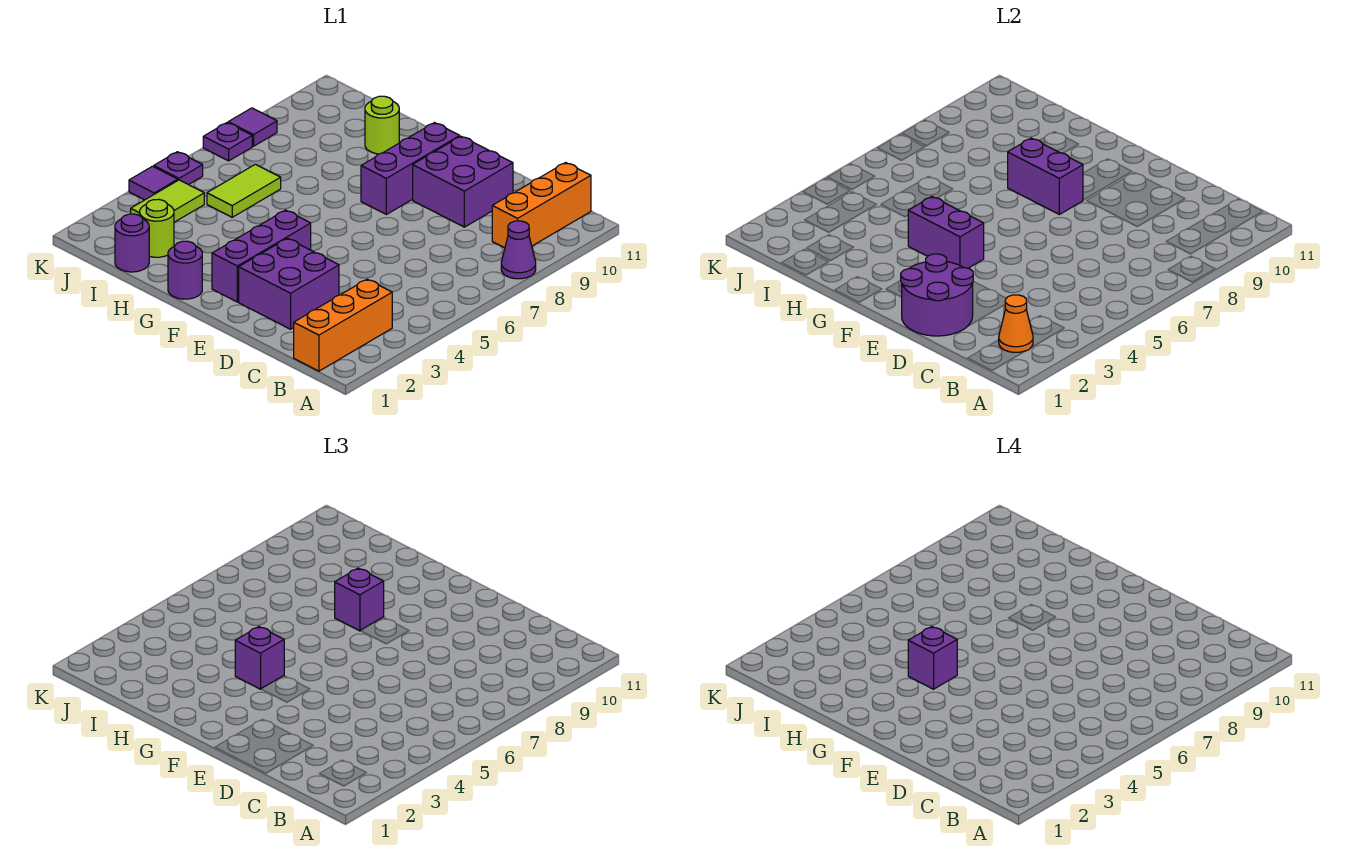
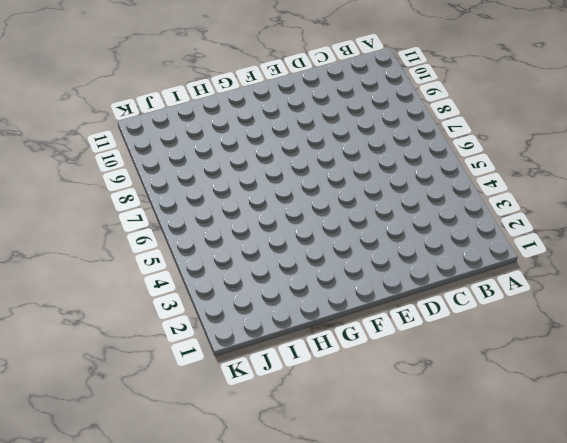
none -> purple cone A8 level 1
none -> orange brick B1:B3 level 1
none -> orange brick B9:B11 level 1

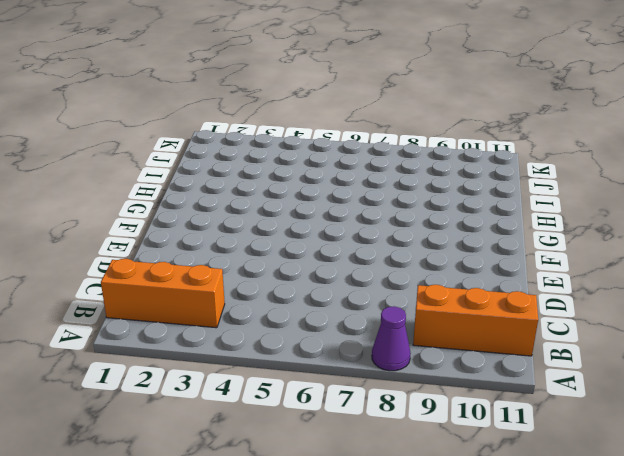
none -> purple brick D2:E3 level 1
none -> purple brick D9:E10 level 1
none -> purple brick F2:F4 level 1

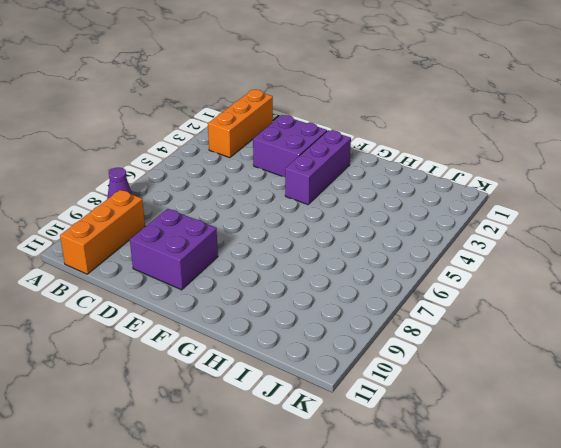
none -> purple brick F8:F10 level 1
none -> purple round brick G1 level 1
none -> lime round brick H10 level 1

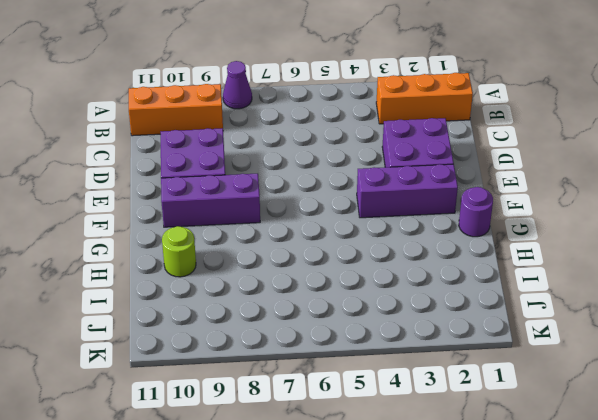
none -> purple round brick I1 level 1
none -> lime round brick I2 level 1
none -> lime tile I5:I6 level 1

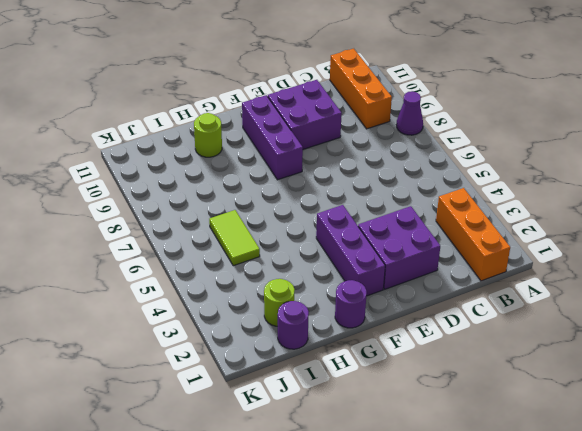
none -> lime tile J3:J4 level 1
none -> purple tile K4 level 1
none -> purple plate K5 level 1

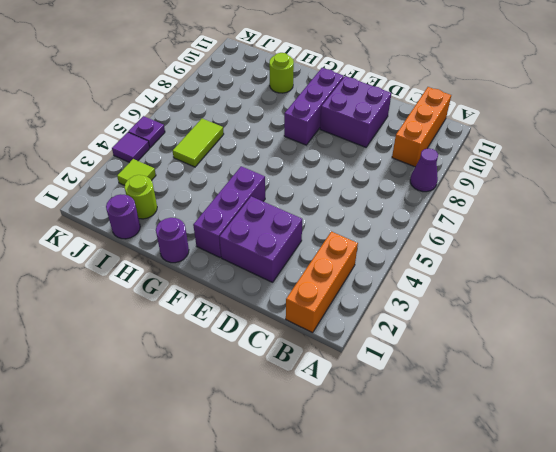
lime tile J3 level 1 -> lime tile J3:J4 level 1
none -> purple plate K7 level 1
none -> purple tile K8 level 1
none -> orange cone B2 level 2

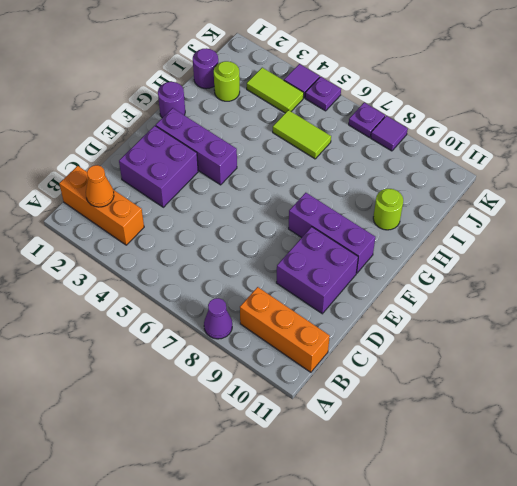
none -> purple round brick D1:E2 level 2
none -> purple brick F4:G4 level 2
none -> purple brick F8:G8 level 2

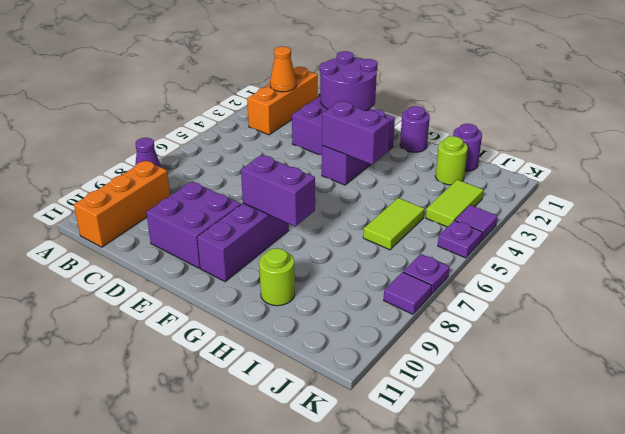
none -> purple brick G4 level 3
none -> purple brick G8 level 3
none -> purple brick G4 level 4

